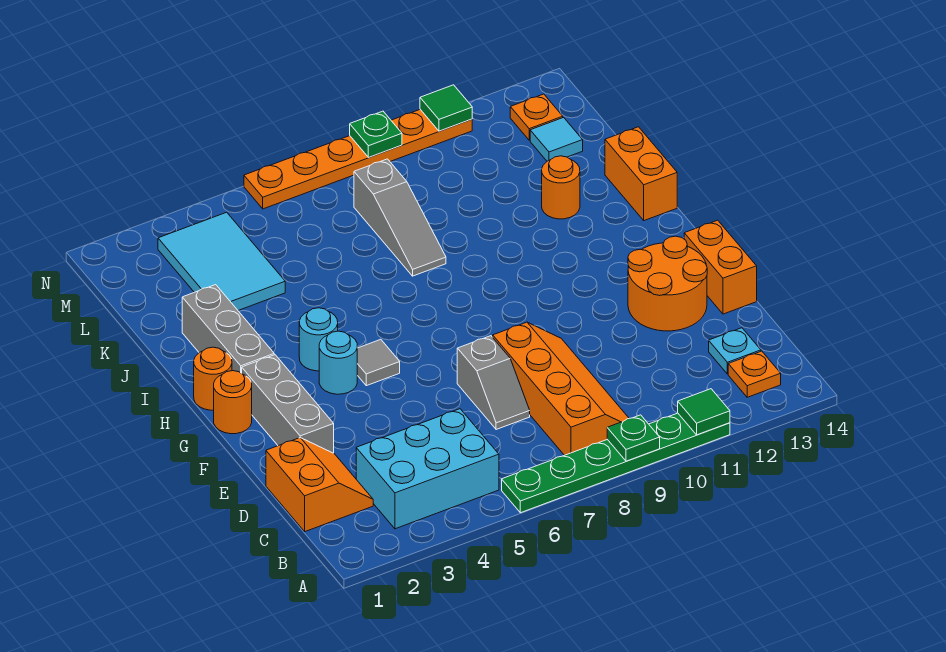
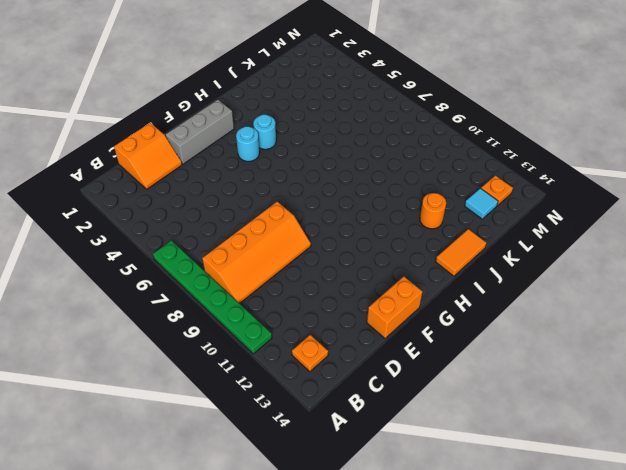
orange tile I14:J14 level 1 -> orange brick I14:J14 level 1
none -> cyan brick B3:C5 level 1
none -> cyan plate C13 level 1
none -> grey slope D7:E7 level 1 top E

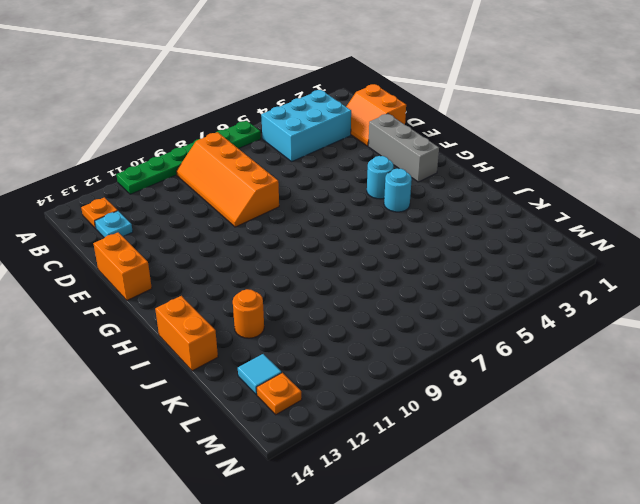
none -> grey slope D7:E7 level 1 top E
none -> orange round brick E12:F13 level 1
none -> orange round brick G1 level 1

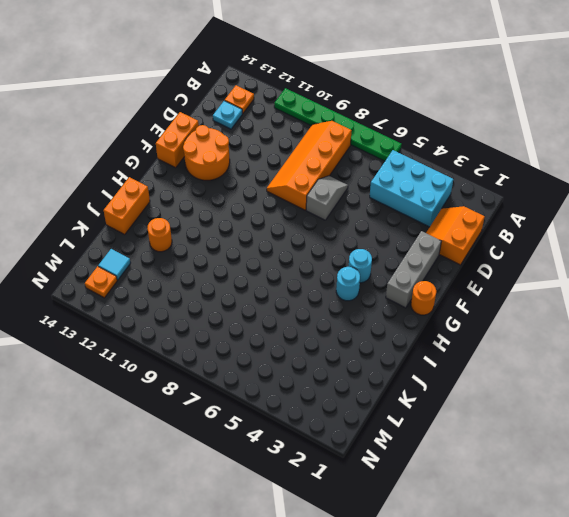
none -> grey tile G5 level 1
none -> orange round brick H1 level 1
none -> grey brick H2:J2 level 1

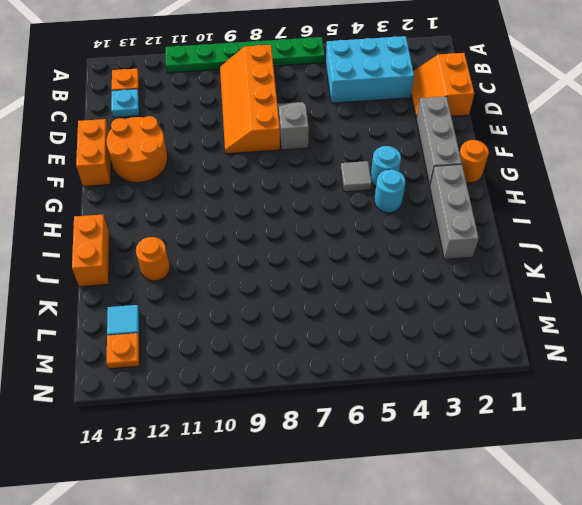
none -> orange round brick H1 level 1
none -> grey slope J8:L8 level 1 top L
none -> cyan tile K3:M4 level 1

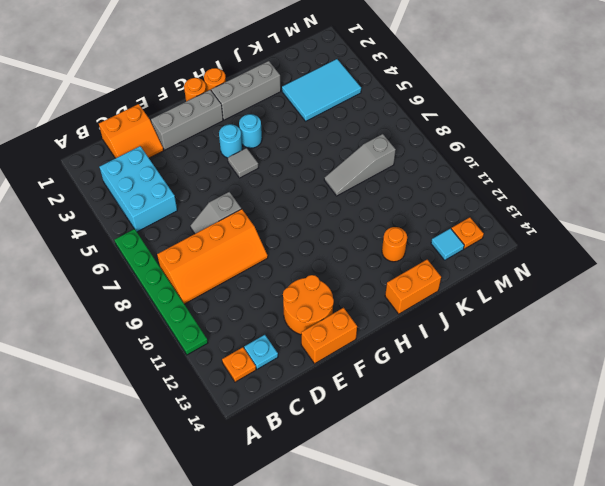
none -> orange plate N6:N11 level 1
none -> green plate A9 level 2
none -> green tile A11 level 2

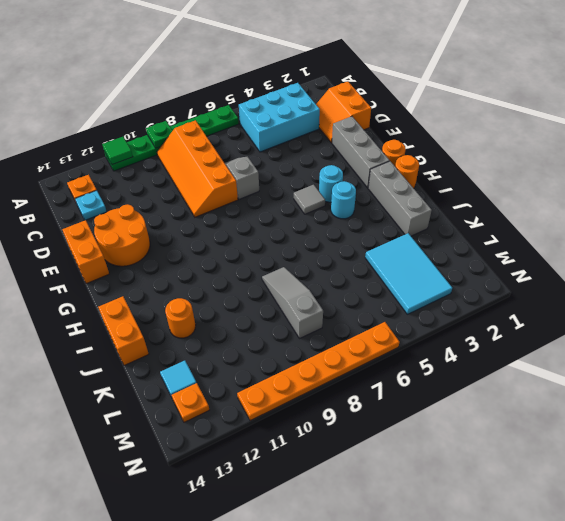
none -> green plate N9 level 2
none -> green tile N11 level 2

